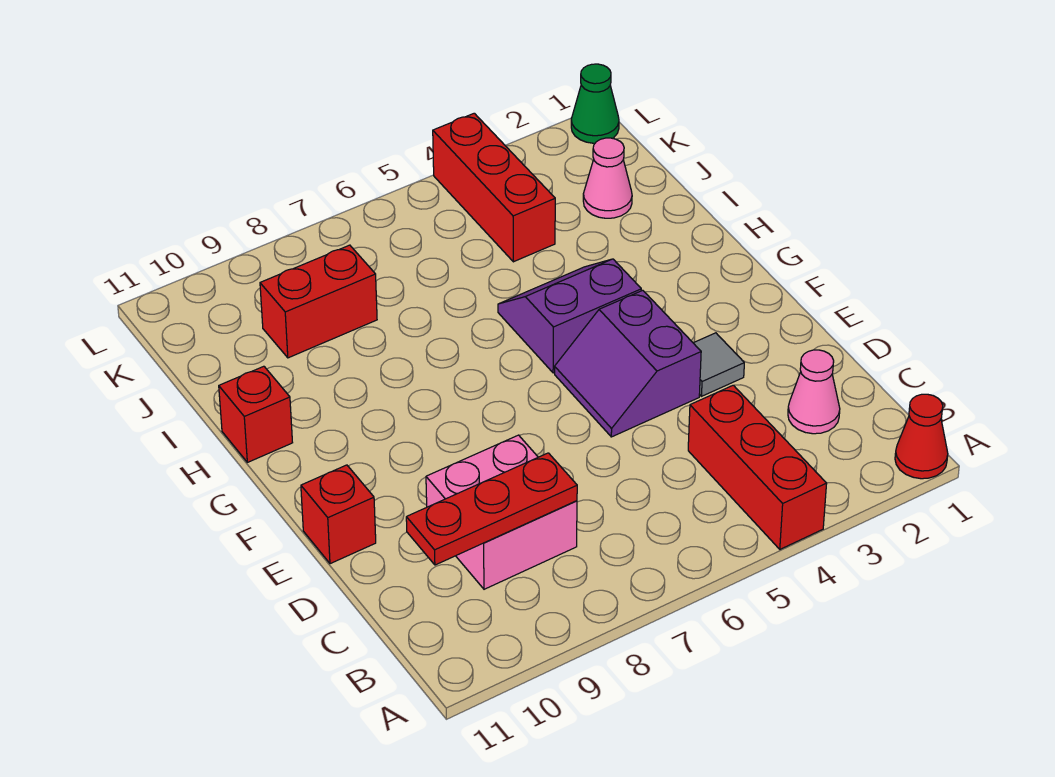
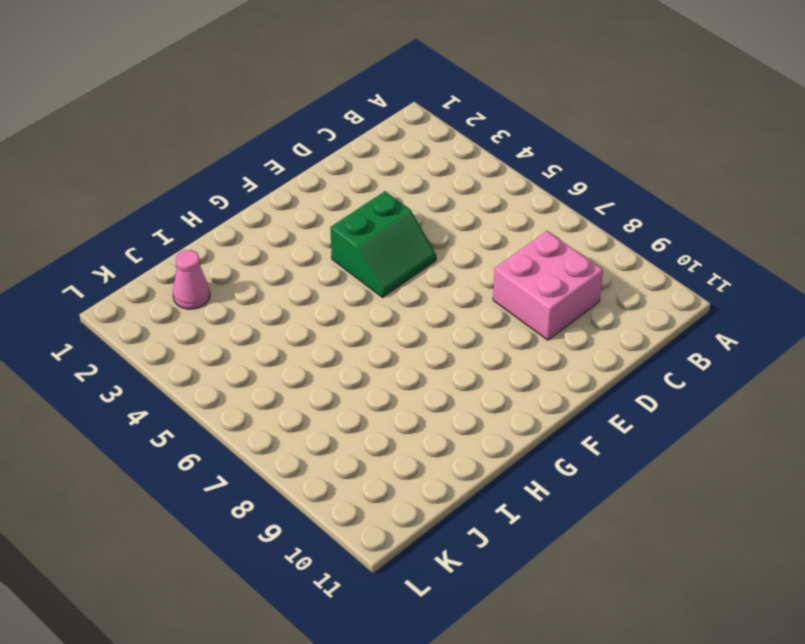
green slope E4:F5 level 1 top 4 -> purple slope E4:F5 level 1 top 4
none -> red cone A1 level 1
none -> red brick A4:C4 level 1
none -> pink cone C2 level 1

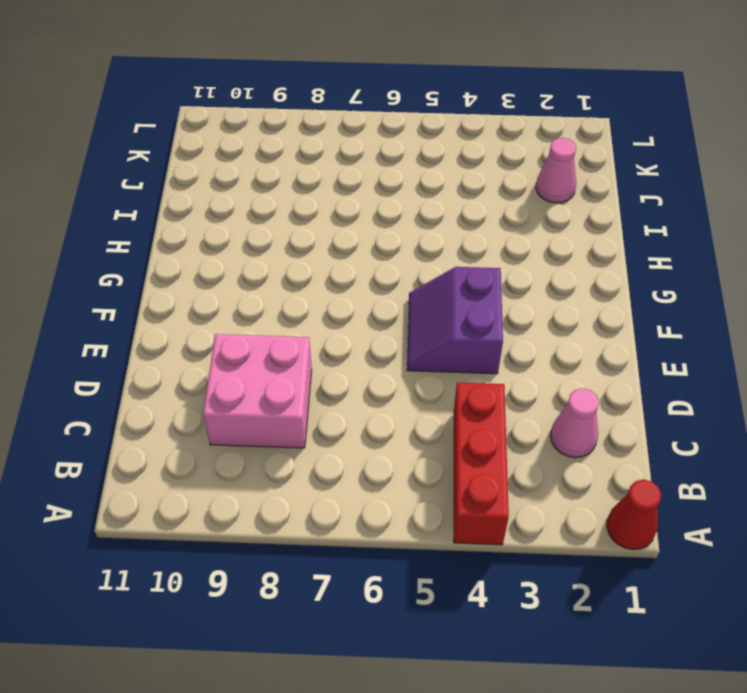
none -> grey tile E3 level 1
none -> red brick E11 level 1
none -> purple slope G4:H5 level 1 top G

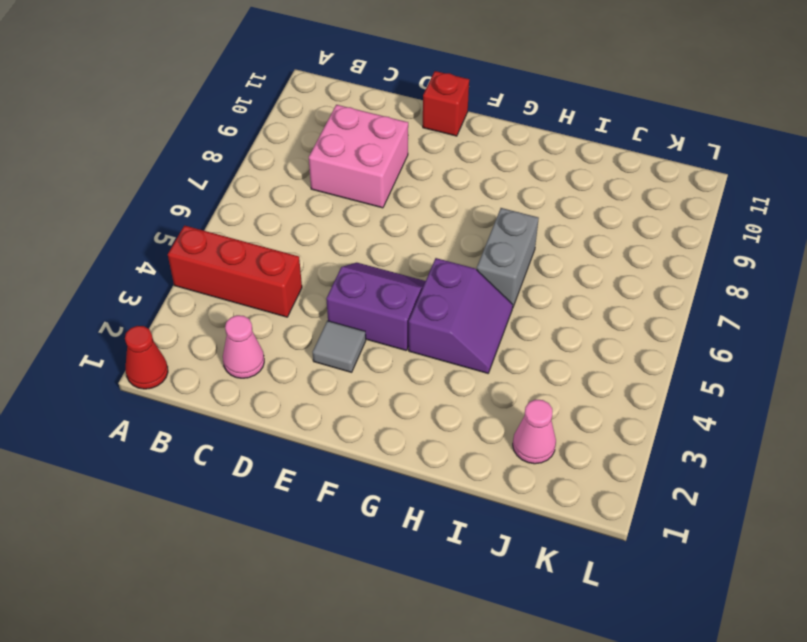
grey brick H6:H7 level 1 -> none
none -> red brick H11 level 1
none -> red brick J4:L4 level 1
none -> red brick J8:J9 level 1

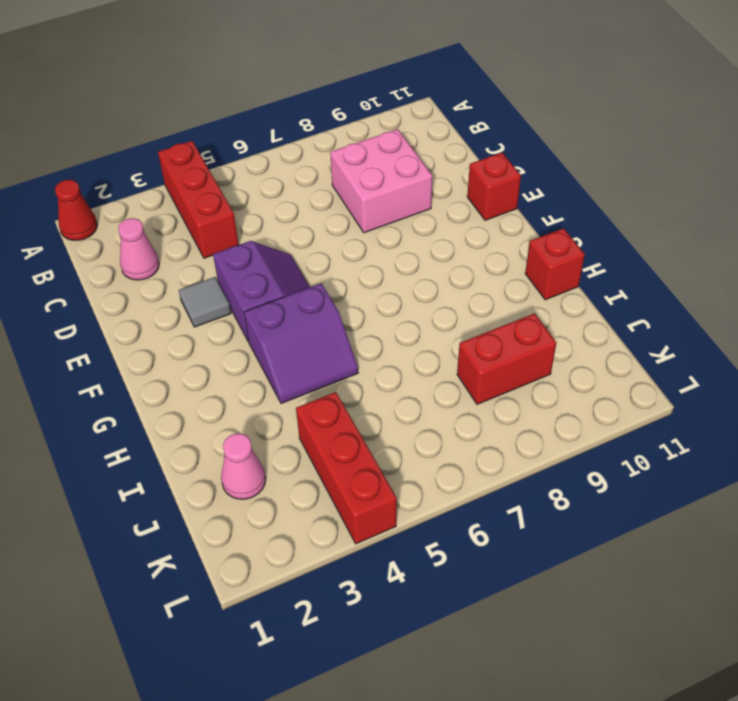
none -> green cone L1 level 1
none -> red plate C8:C10 level 2

